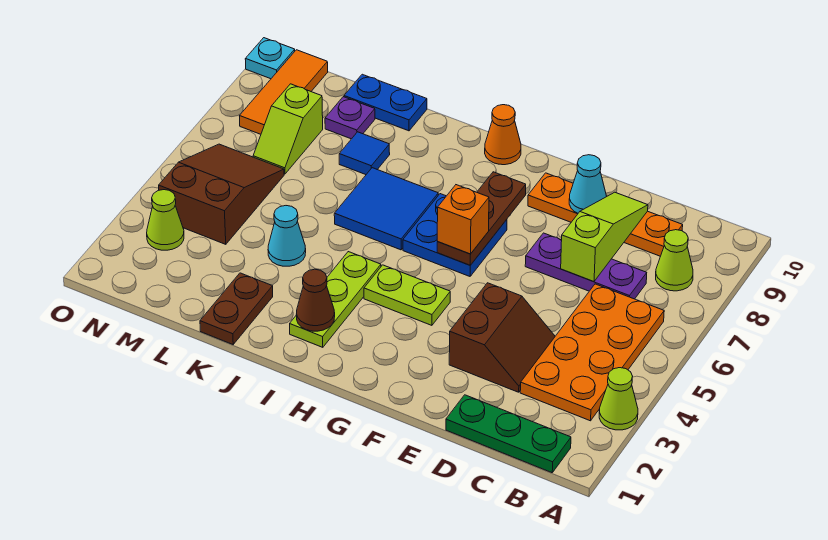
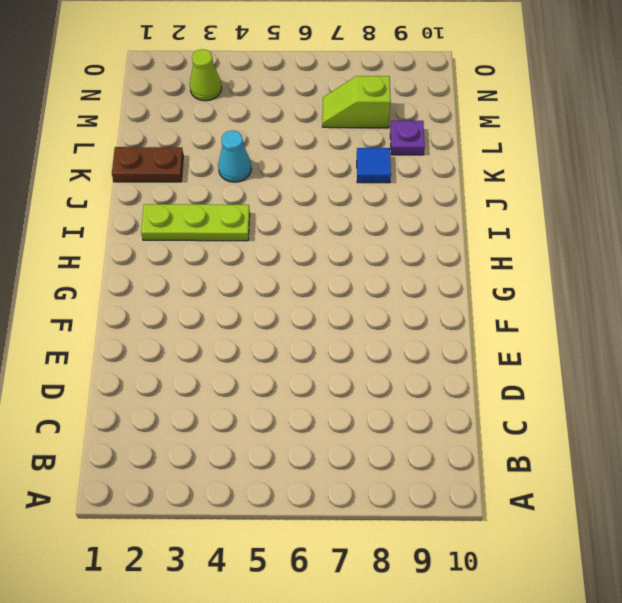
none -> lime cone A3 level 1
none -> green plate B1:D1 level 1
none -> orange plate B3:C6 level 1

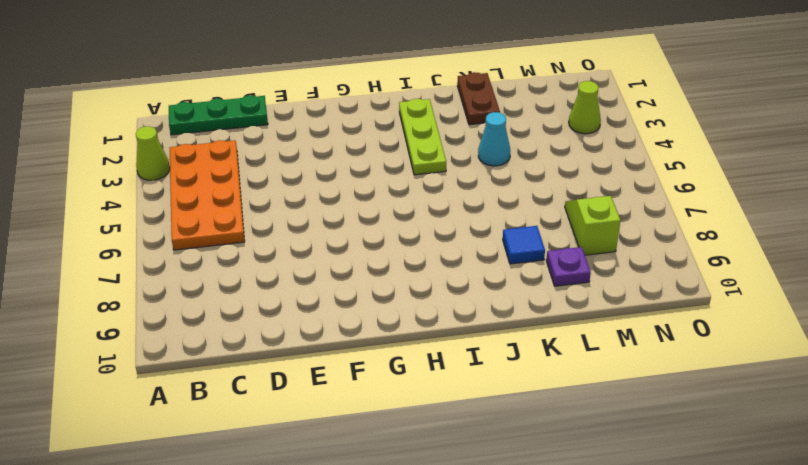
none -> lime cone B8 level 1
none -> purple plate C7:E7 level 1
none -> orange plate C9:F9 level 1

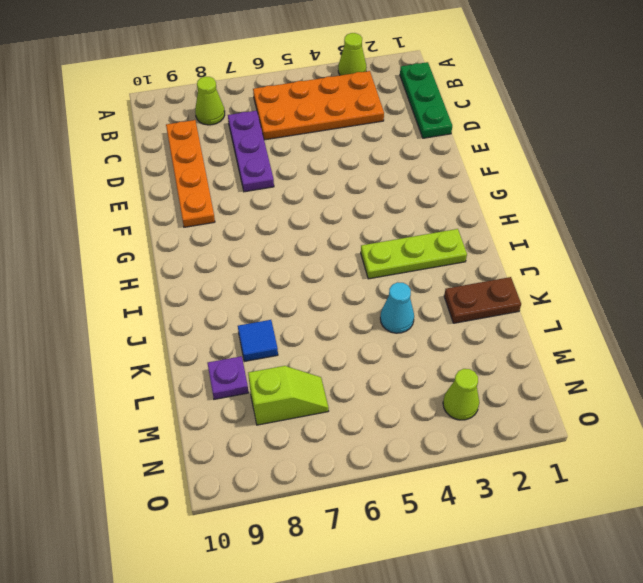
none -> brown slope D3:E4 level 1 top E
none -> lime plate G4:H4 level 1
none -> blue plate G6:H7 level 1

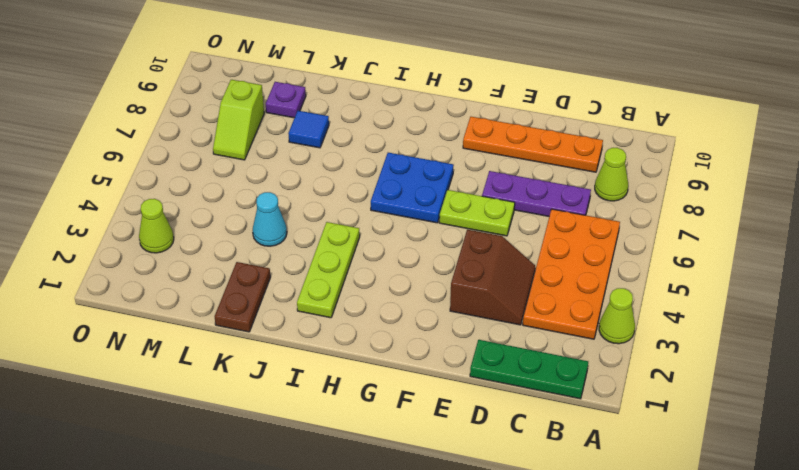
lime plate E6:F6 level 1 -> lime plate G4:H4 level 1
none -> orange cone H10 level 1
none -> blue tile I6:J7 level 1
none -> blue plate K10:L10 level 1

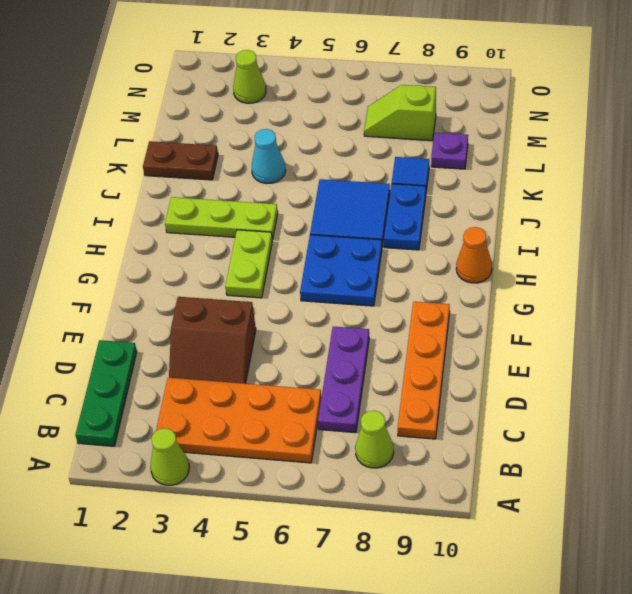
blue plate I8:J8 level 1 -> blue plate K10:L10 level 1
none -> brown slope M4:N6 level 1 top 4
none -> orange tile N8:N10 level 1
none -> cyan plate O10 level 1

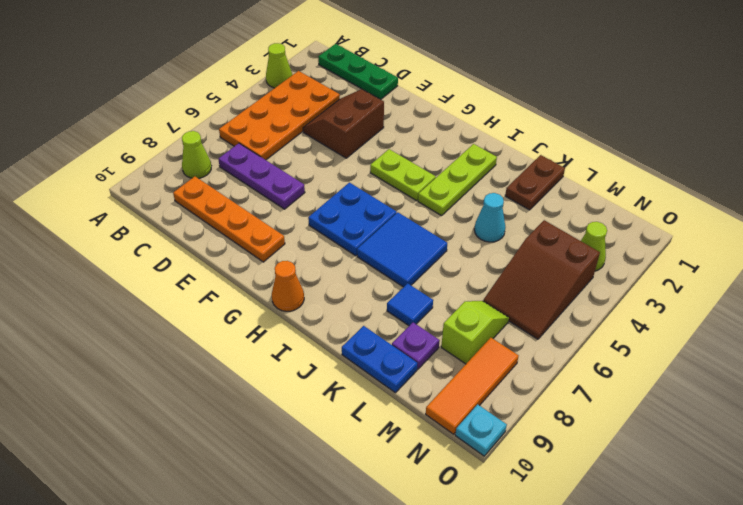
none -> lime slope D7:D9 level 2 top 7
none -> cyan cone E9 level 2
none -> brown plate G6:G8 level 2

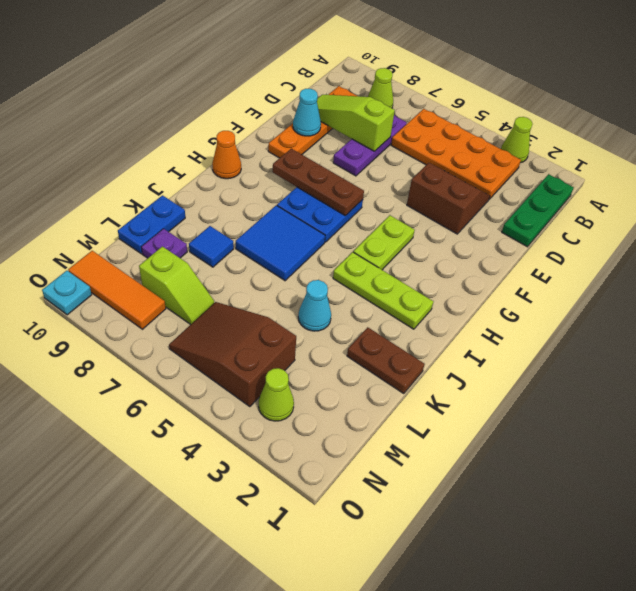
none -> brown cone I2 level 2
none -> orange brick G6 level 3

